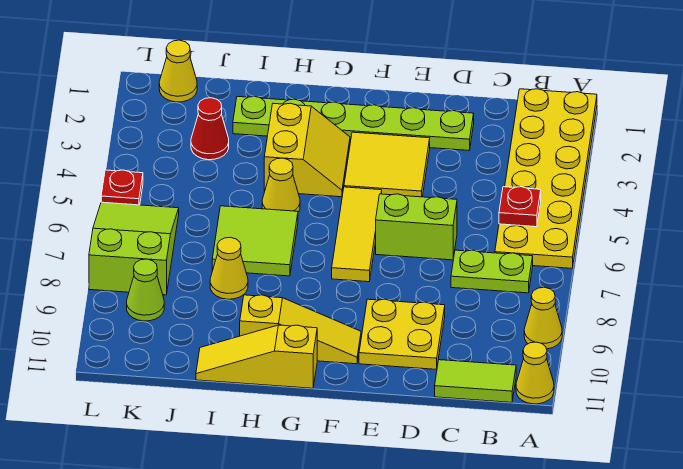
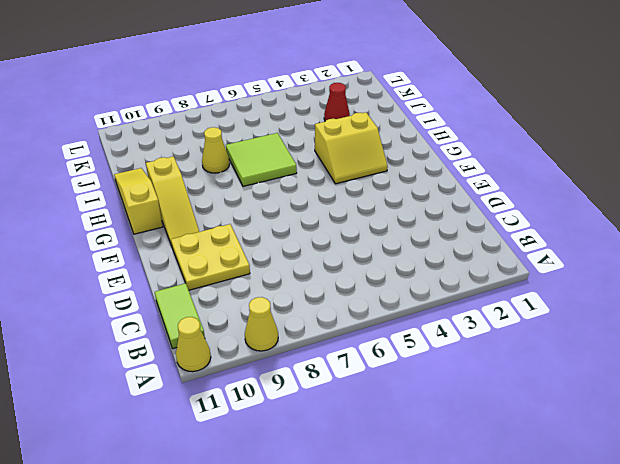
none -> yellow plate A1:B6 level 1
none -> lime plate B7:C7 level 1
none -> lime plate D2:I2 level 1

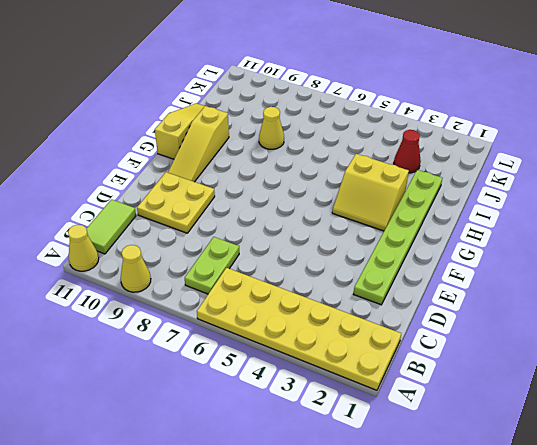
none -> lime brick D6:E6 level 1
none -> yellow tile E3:F4 level 1
none -> yellow tile F5:F7 level 1

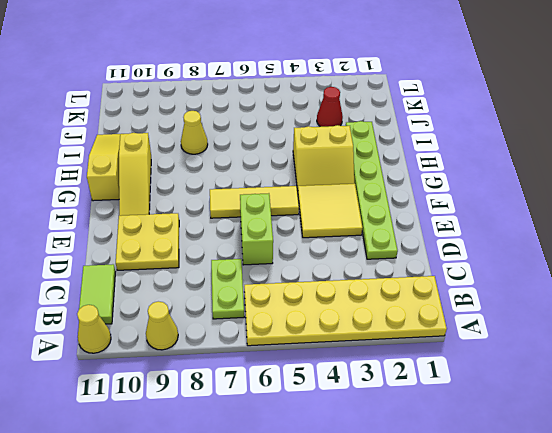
none -> yellow cone H5 level 1
none -> lime tile H6:I7 level 1
none -> yellow cone K1 level 1

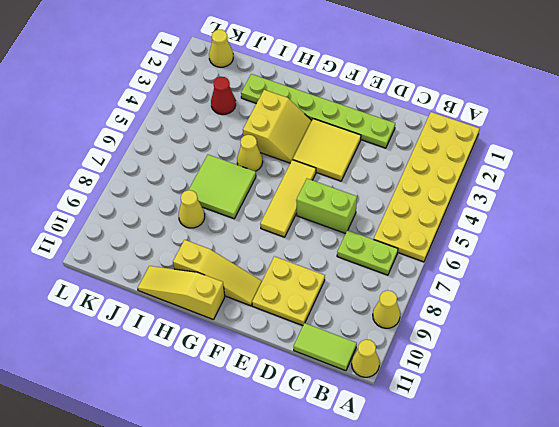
none -> lime slope K6:L8 level 1 top 8
none -> lime cone K9 level 1
none -> red plate L5 level 1

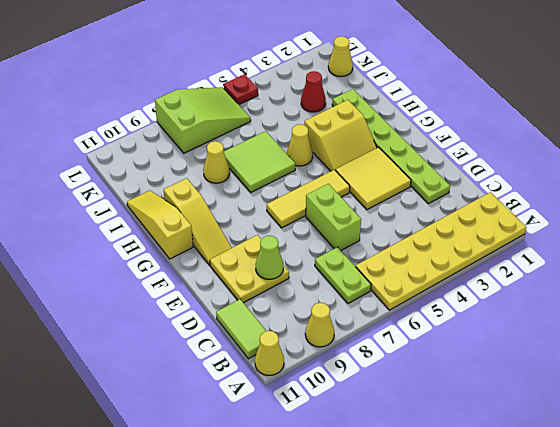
lime cone D9 level 2 -> lime cone K9 level 1
none -> red plate B5 level 2

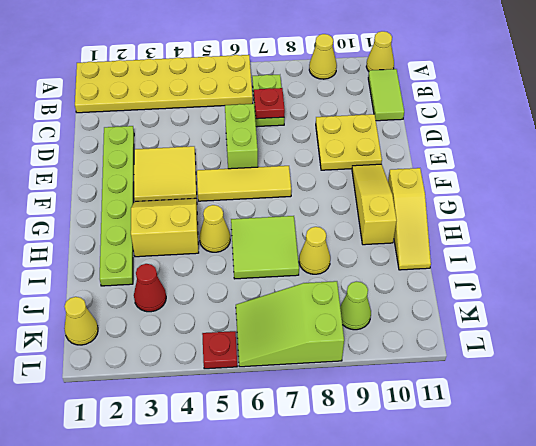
red plate C7 level 2 -> red plate B5 level 2

